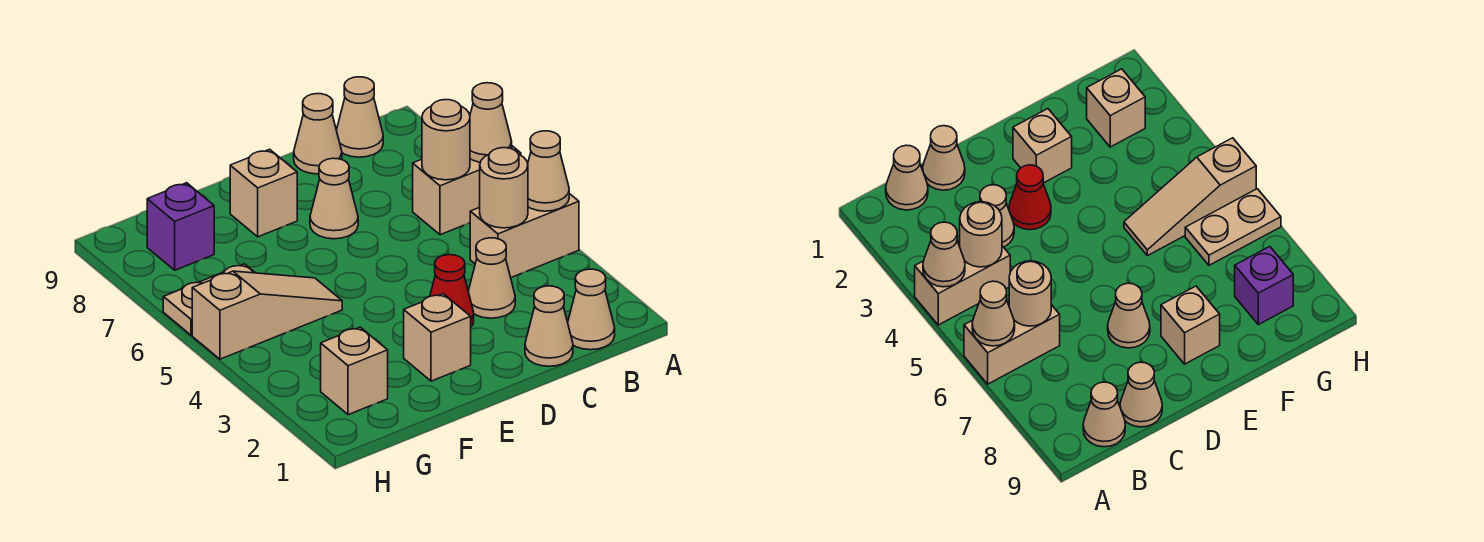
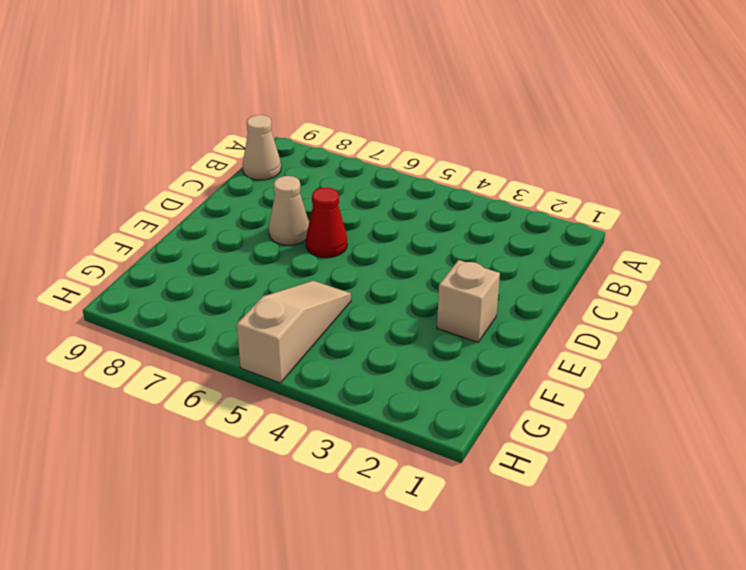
red cone D6 level 1 -> red cone D3 level 1
none -> tan brick A4:B4 level 1
none -> tan brick A6:B6 level 1
none -> tan cone B1 level 1

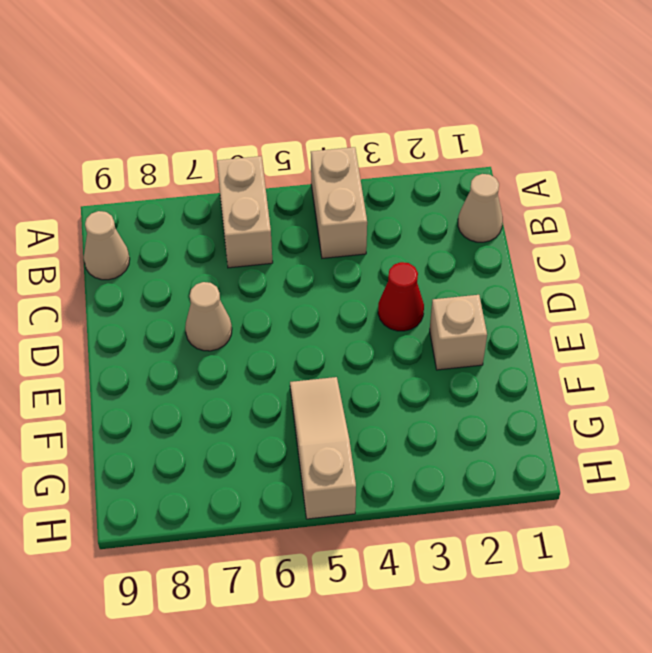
none -> tan cone C1 level 1
none -> tan cone C3 level 1
none -> tan cone C9 level 1

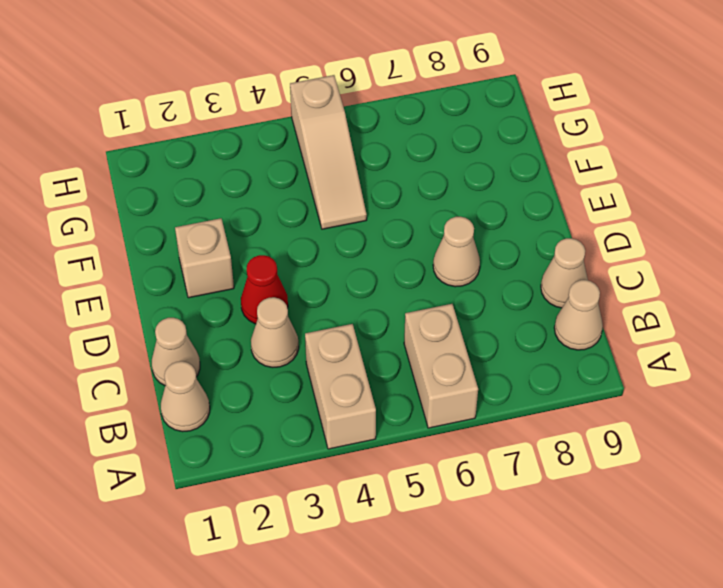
none -> tan brick E8 level 1
none -> tan brick G2 level 1
none -> tan plate G6:H6 level 1

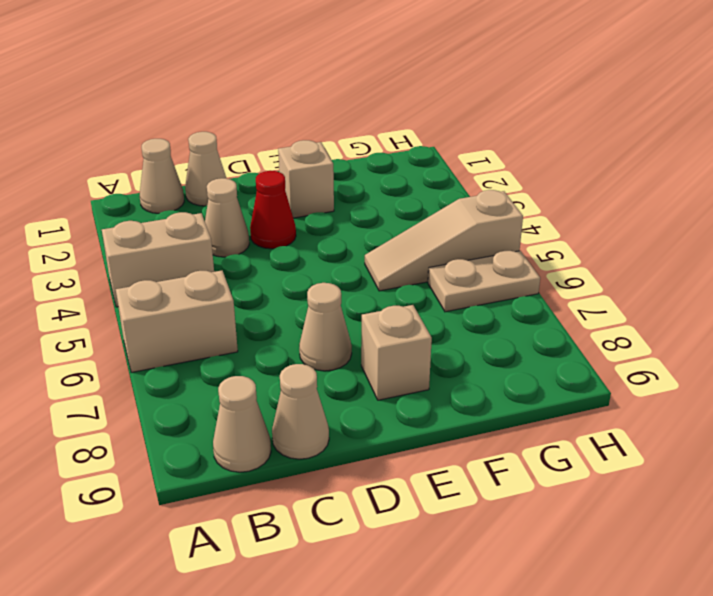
none -> tan brick G2 level 1
none -> purple brick G8 level 1
none -> tan cone A4 level 2

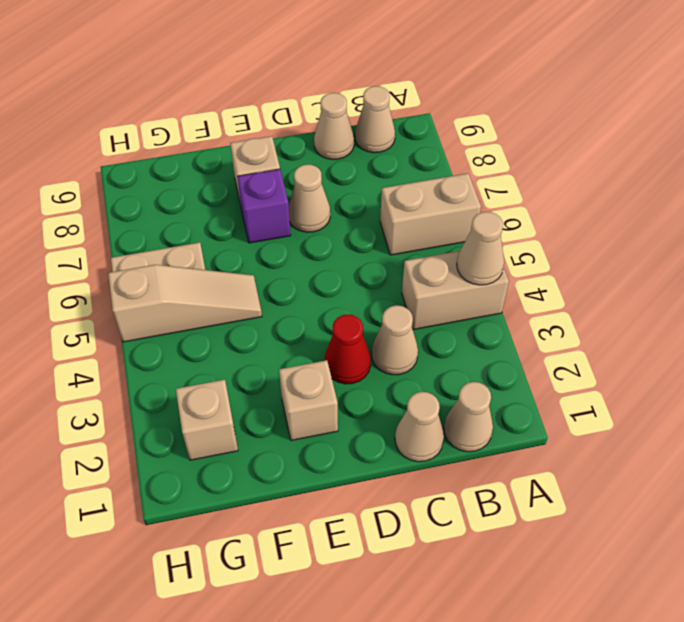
purple brick E7 level 1 -> purple brick G8 level 1
none -> tan cone A6 level 2
none -> tan round brick B4 level 2
none -> tan round brick B6 level 2

